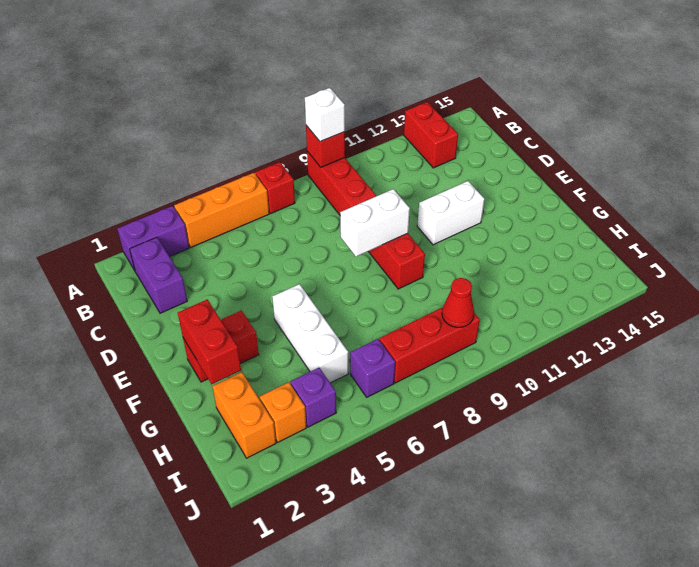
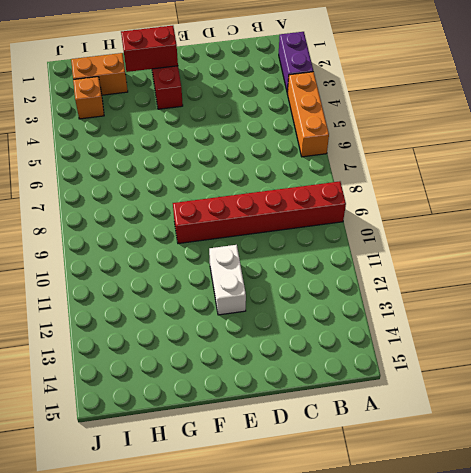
none -> red brick A7 level 1
none -> red brick A13:B13 level 1
none -> purple brick B2:C2 level 1

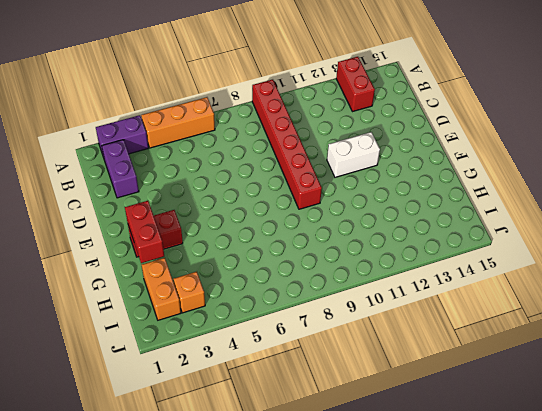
none -> red brick A7 level 1
none -> white brick F5:H5 level 1
none -> purple brick I4 level 1

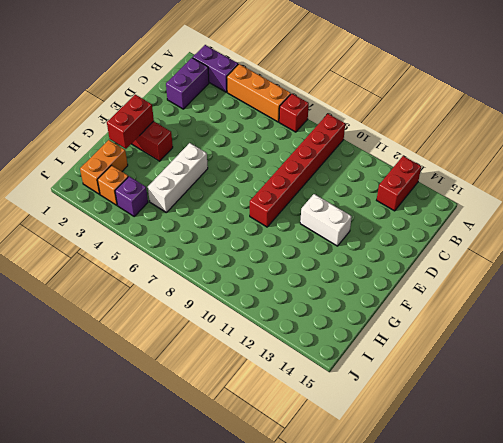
none -> purple brick I6 level 1
none -> red brick I7:I9 level 1
none -> red brick A9 level 2

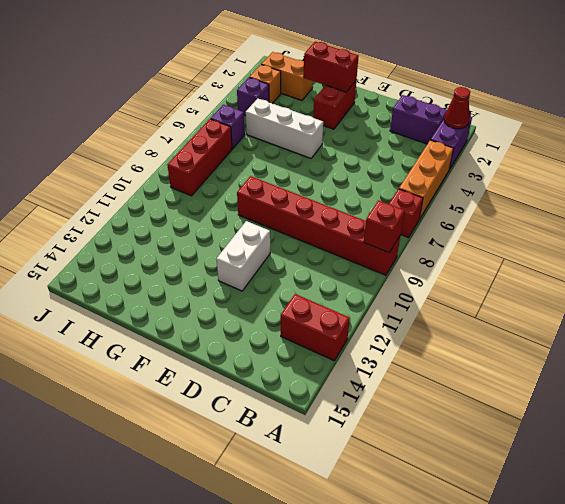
red cone A2 level 2 -> red cone I9 level 2
none -> white brick E8:E9 level 2
none -> white brick A9 level 3

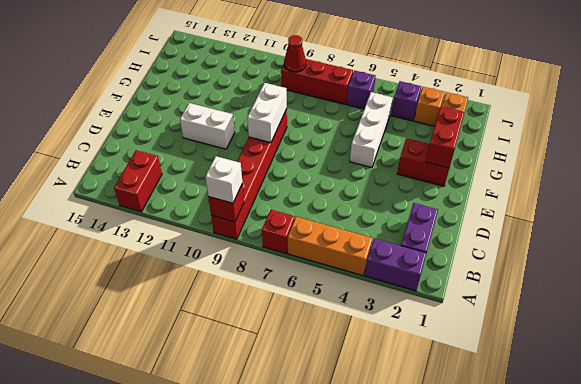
white brick E9:F9 level 2 -> white brick E8:E9 level 2

